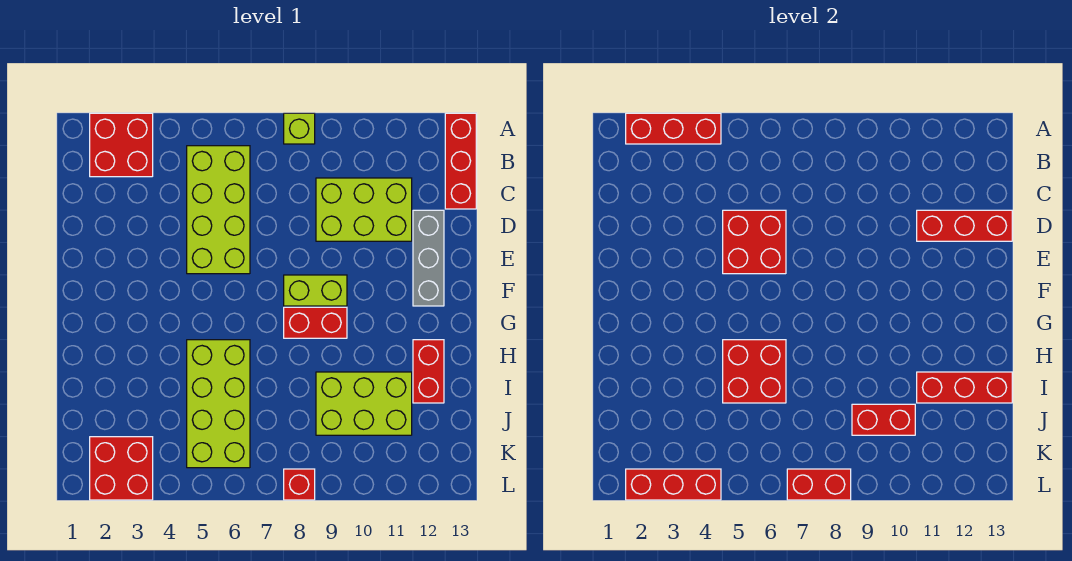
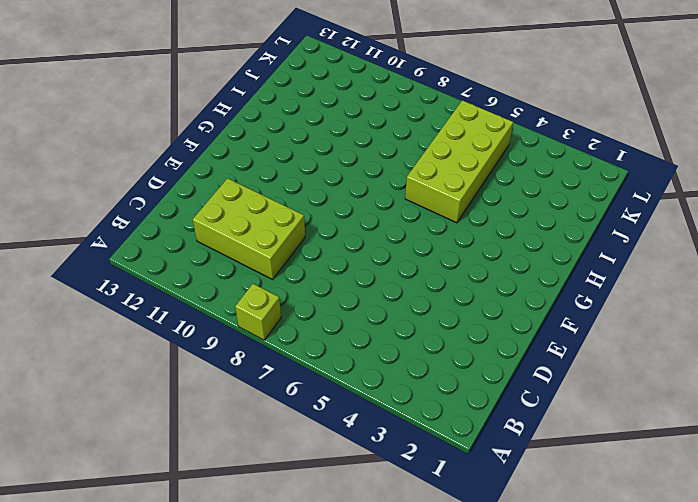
none -> red brick A2:B3 level 1
none -> red brick A13:C13 level 1
none -> lime brick B5:E6 level 1

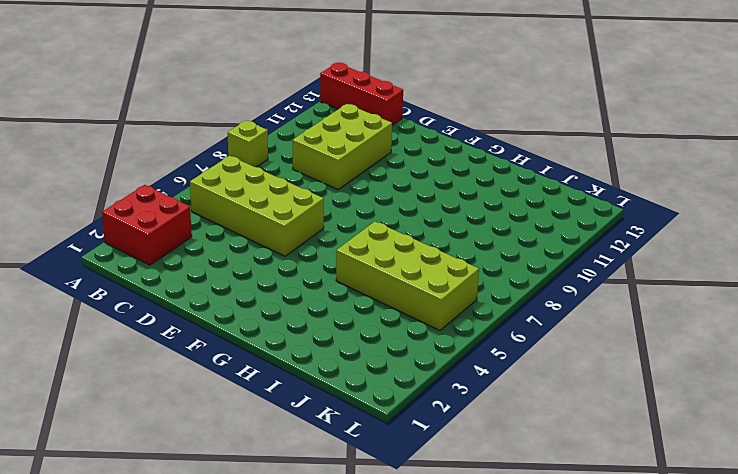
none -> grey brick D12:F12 level 1
none -> lime brick F8:F9 level 1
none -> red brick G8:G9 level 1

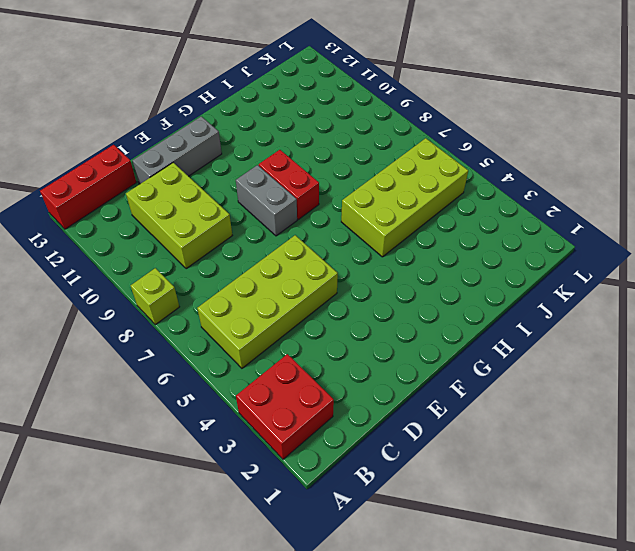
grey brick F8:F9 level 1 -> lime brick F8:F9 level 1
none -> red brick H12:I12 level 1
none -> lime brick I9:J11 level 1
none -> red brick K2:L3 level 1

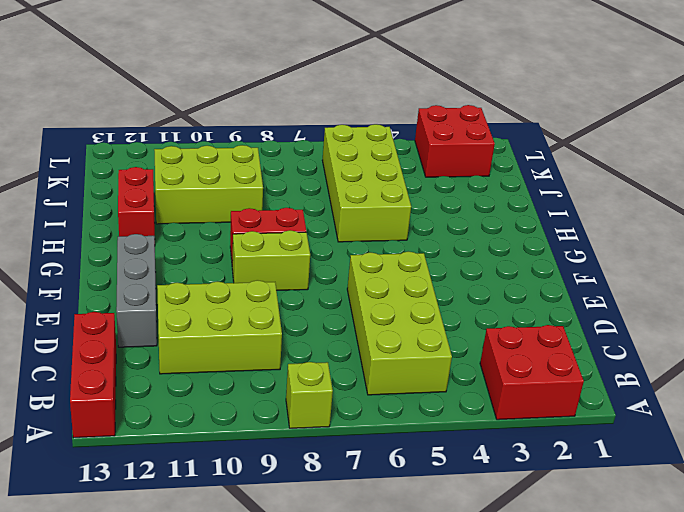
none -> red brick L8 level 1
none -> red brick A2:A4 level 2
none -> red brick D5:E6 level 2

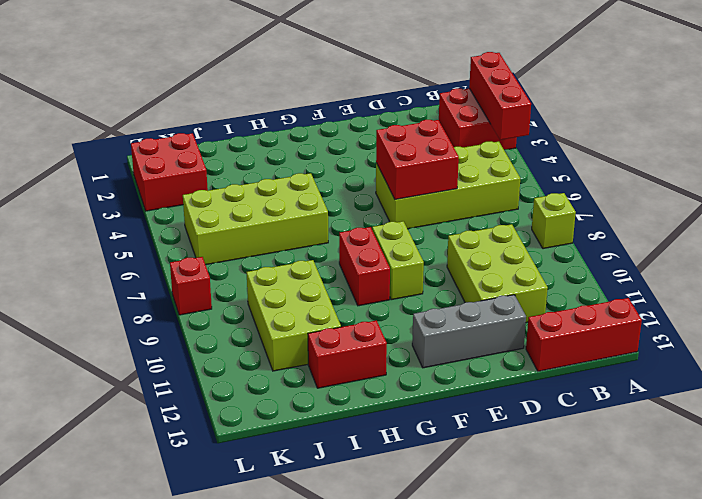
none -> red brick D11:D13 level 2
none -> red brick H5:I6 level 2
none -> red brick I11:I13 level 2

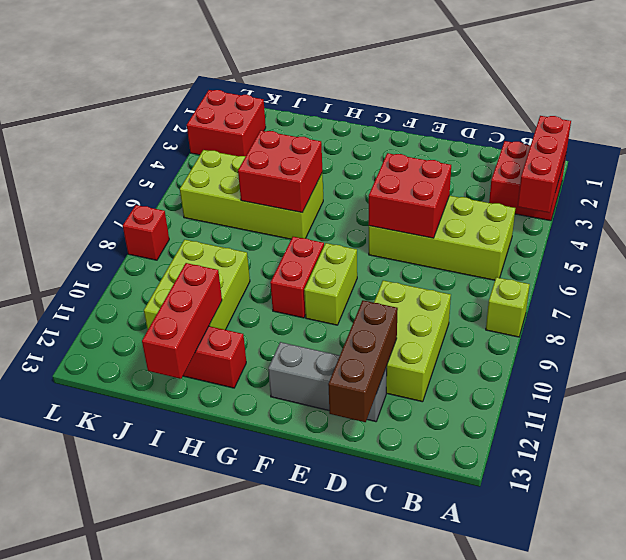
brown brick D11:D13 level 2 -> red brick D11:D13 level 2
none -> red brick A13:C13 level 1
none -> red brick J9:J10 level 2
none -> red brick L2:L4 level 2

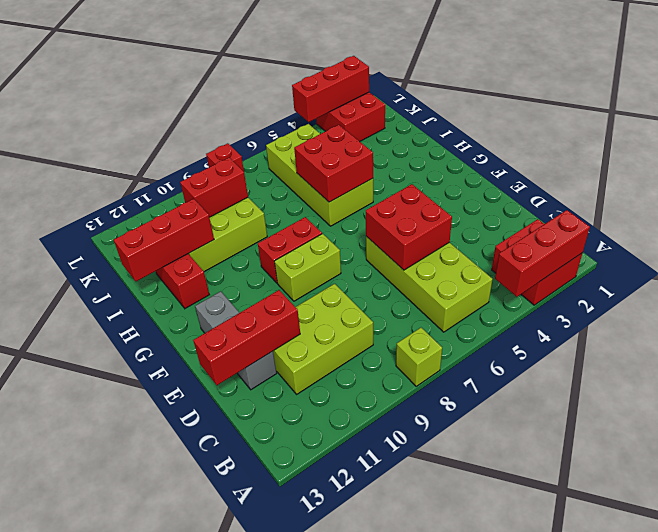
none -> red brick A13:C13 level 1
none -> red brick L7:L8 level 2

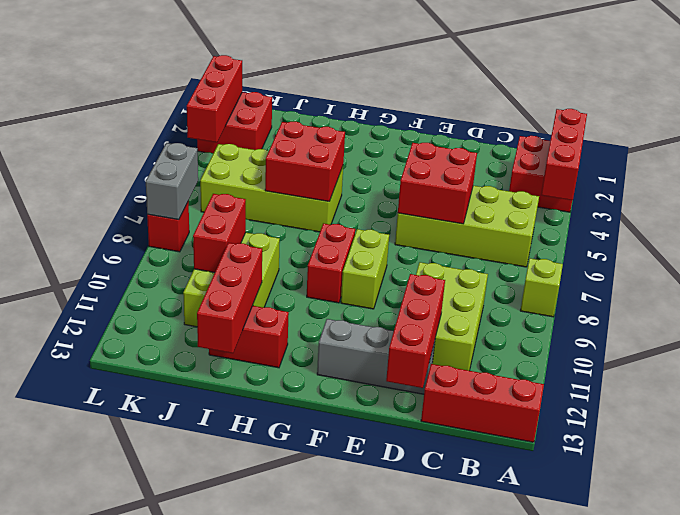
grey brick L7:L8 level 2 -> red brick L7:L8 level 2

